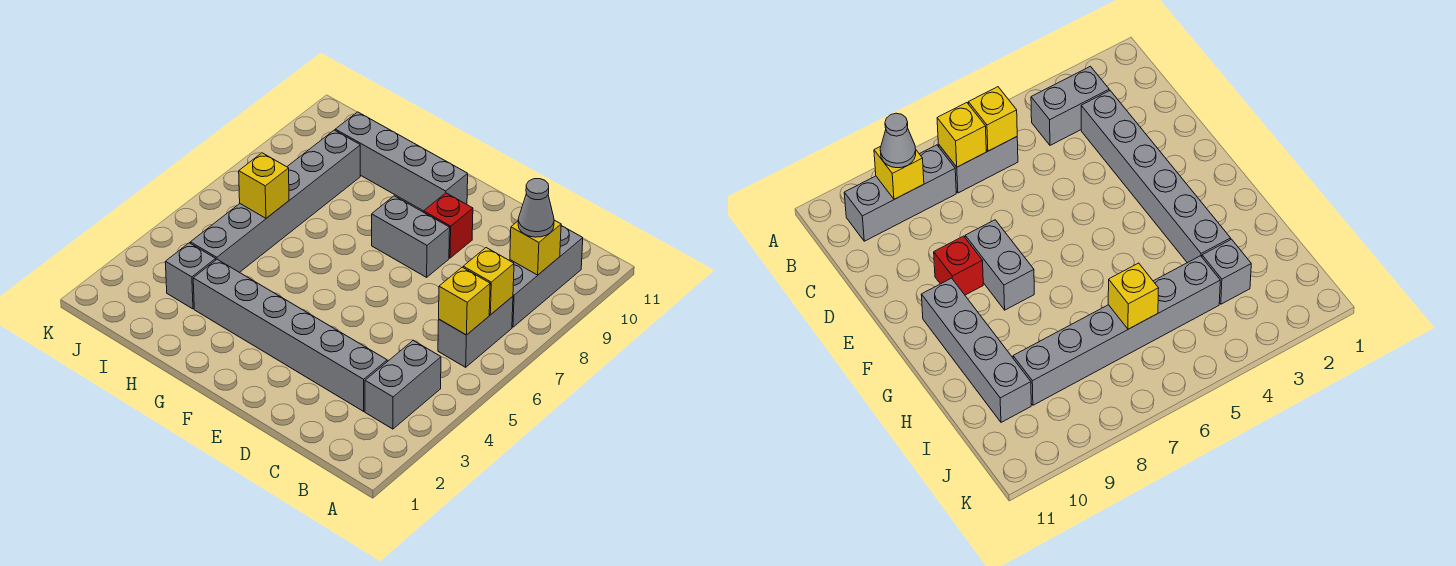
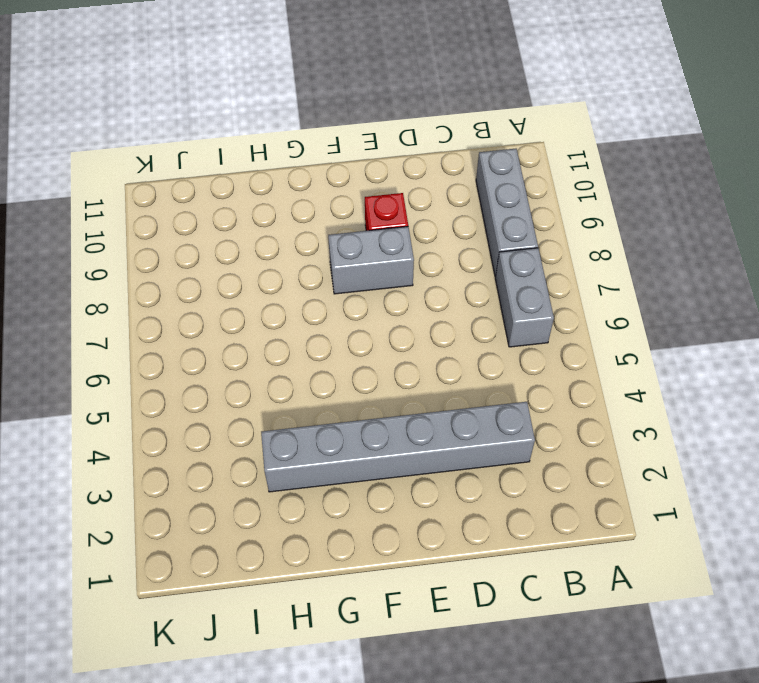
none -> grey brick B3:B4 level 1
none -> grey brick F10:I10 level 1
none -> grey brick I3 level 1

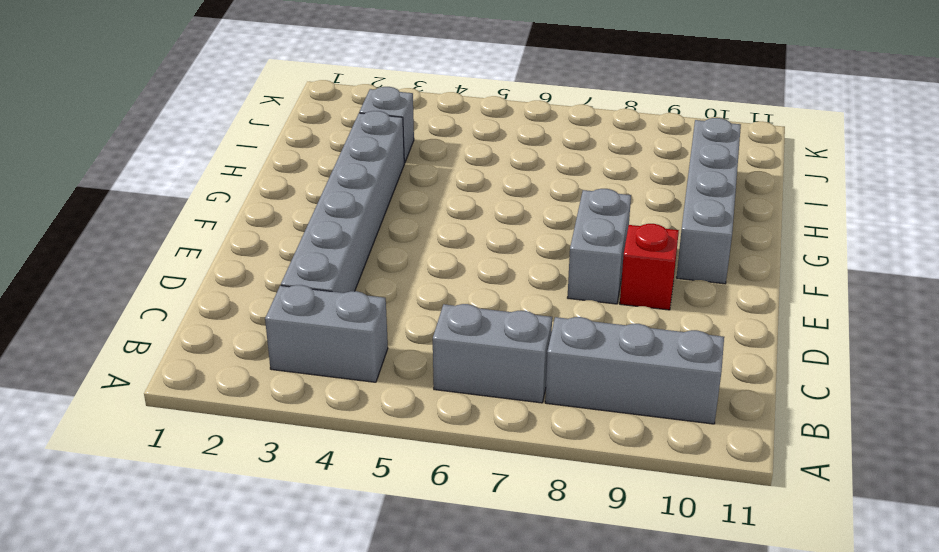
none -> grey brick I4:I9 level 1
none -> yellow brick B6 level 2
none -> yellow brick B7 level 2

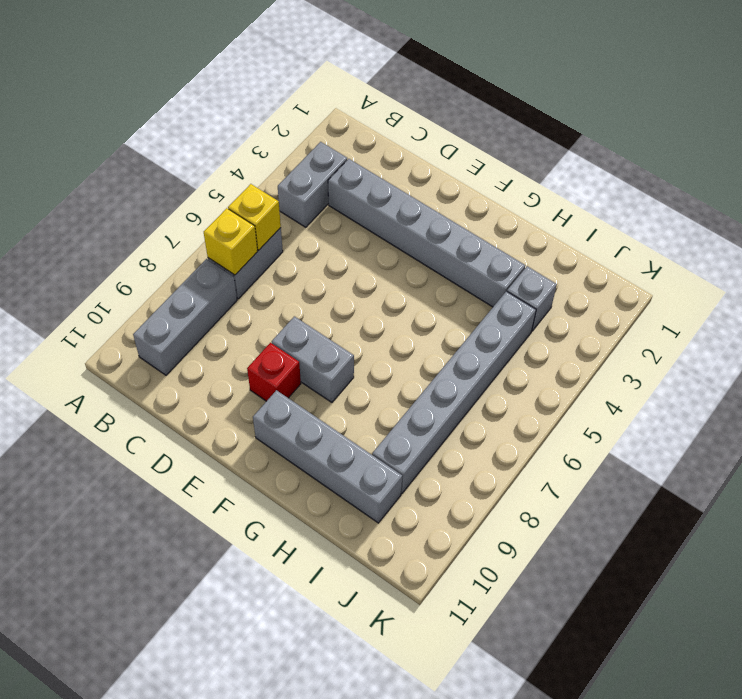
none -> yellow brick B9 level 2
none -> yellow brick I6 level 2
none -> grey cone B9 level 3

